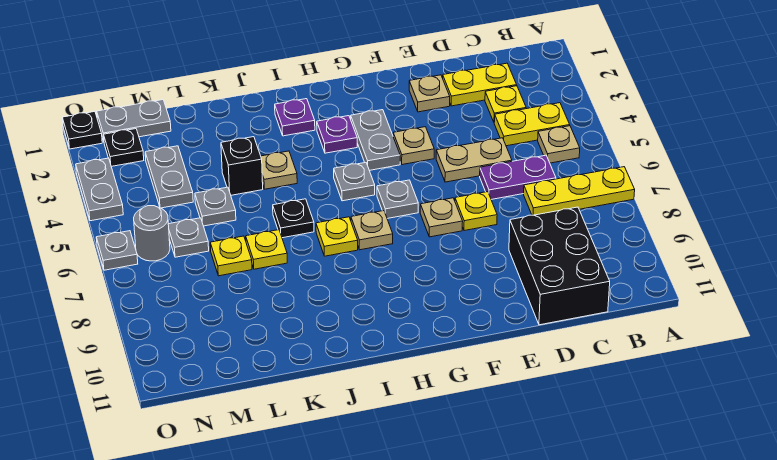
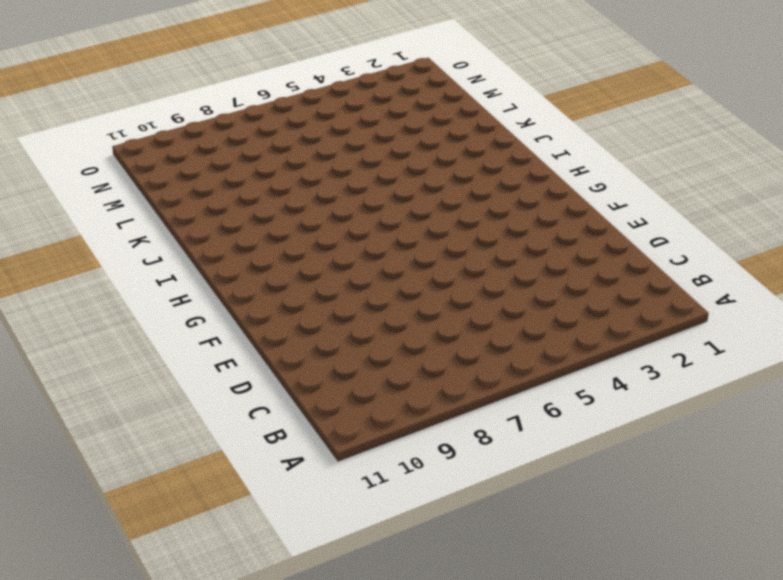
none -> yellow plate A7:C7 level 1
none -> yellow plate B4:C4 level 1
none -> tan plate B5 level 1
none -> yellow plate C2:D2 level 1

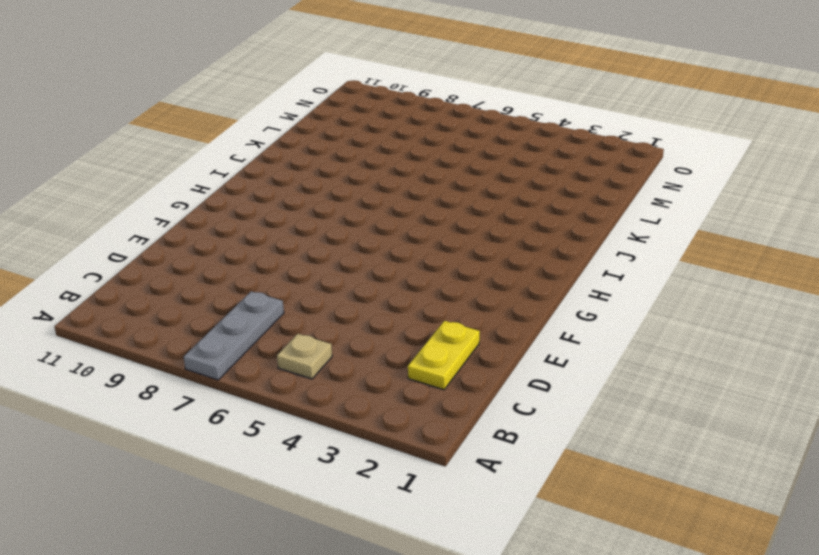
grey plate A7:C7 level 1 -> yellow plate A7:C7 level 1
none -> yellow plate B4:C4 level 1
none -> yellow plate C3 level 1
none -> purple plate C6:D6 level 1
none -> black brick C9:D11 level 1

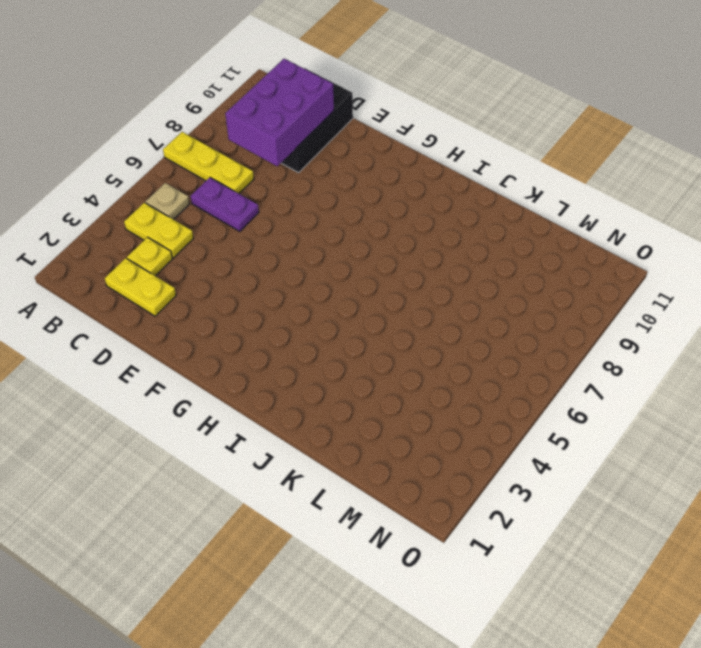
purple brick C8:D10 level 2 -> none
none -> tan plate D5:E5 level 1
none -> tan plate E2 level 1
none -> yellow plate E7 level 1
none -> tan plate F4 level 1

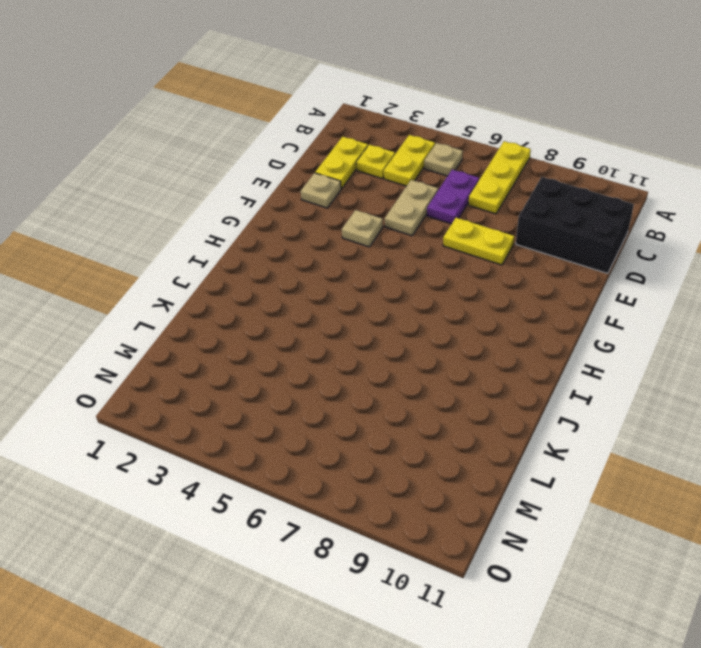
yellow plate E7:E8 level 1 -> yellow plate E7 level 1
none -> tan plate F7 level 1
none -> grey plate G3:G4 level 1
none -> grey plate G6 level 1
none -> purple plate H3 level 1

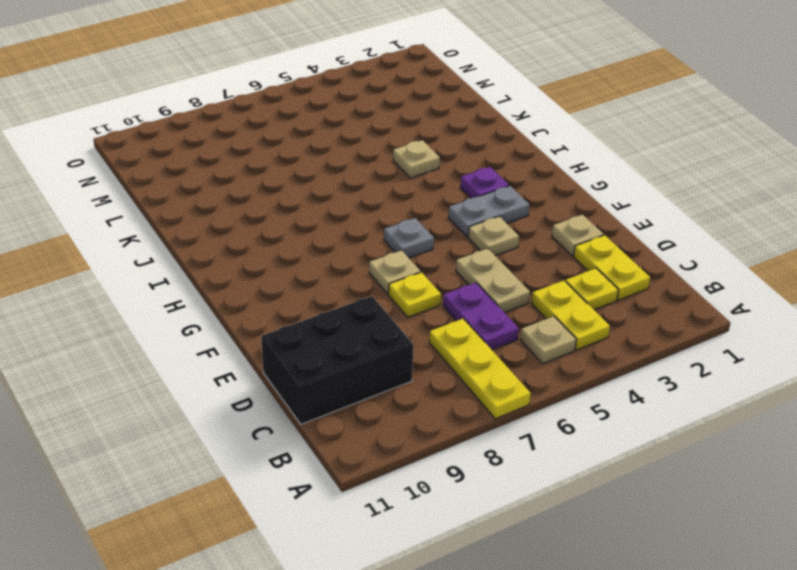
none -> grey plate H5 level 1
none -> tan plate H7 level 1
none -> purple plate I2 level 1
none -> yellow plate I7 level 1

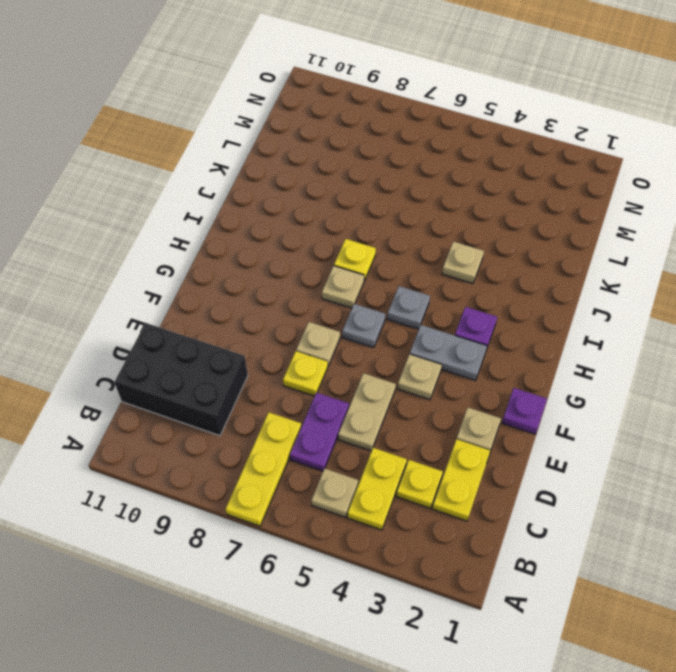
purple plate F1 level 1 -> purple plate I2 level 1
none -> black plate J6 level 1
none -> black brick K4 level 1
none -> yellow plate K7 level 1
none -> grey plate L5 level 1

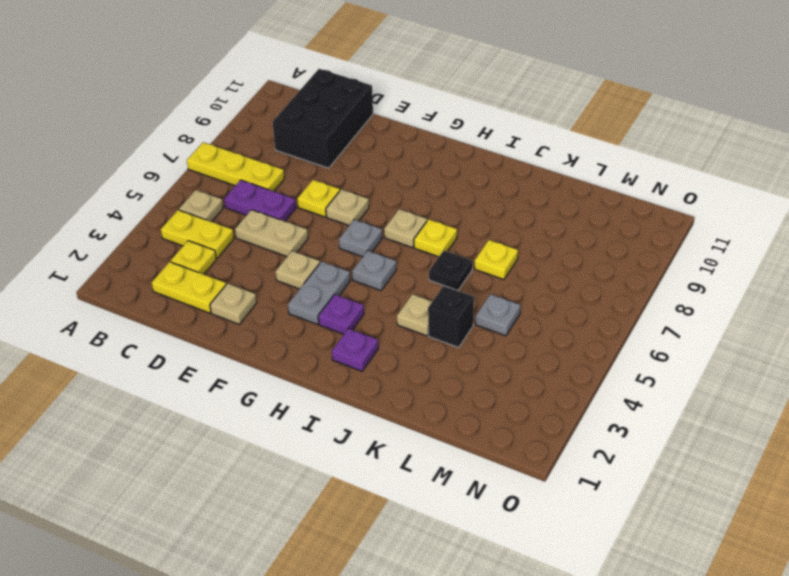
none -> yellow plate L7 level 1
none -> grey plate M1:N1 level 1
none -> grey plate M3:M4 level 1
none -> grey plate M6 level 1

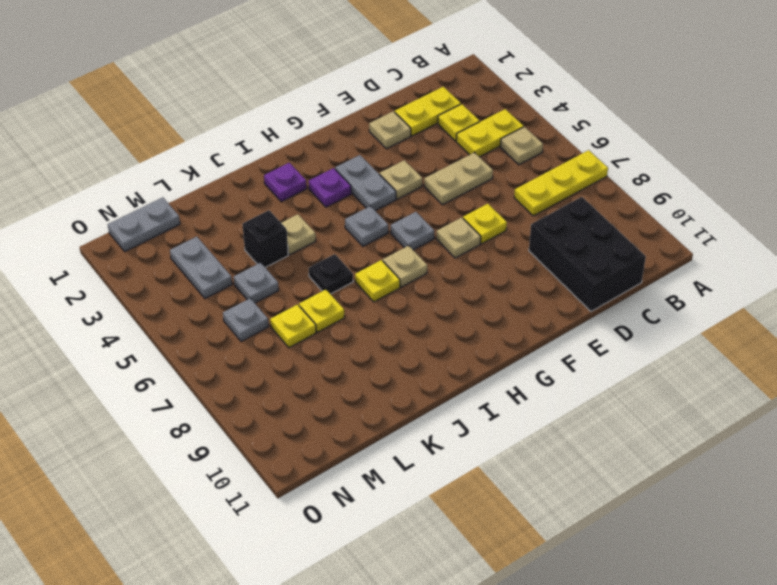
none -> purple plate C6:D6 level 1
none -> black plate N2 level 1
none -> grey round brick N6 level 1
none -> black plate O1 level 1

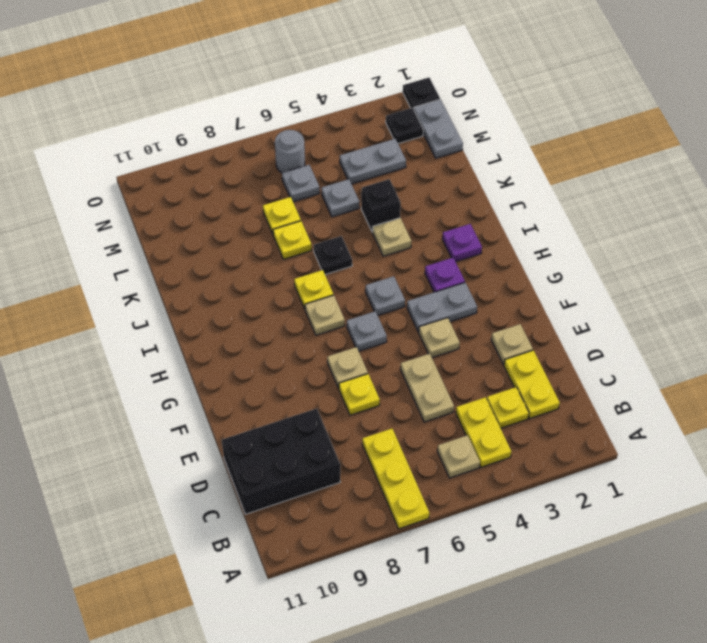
none -> purple plate C6:D6 level 1
none -> grey plate O3:O4 level 1
none -> grey plate O6 level 1

